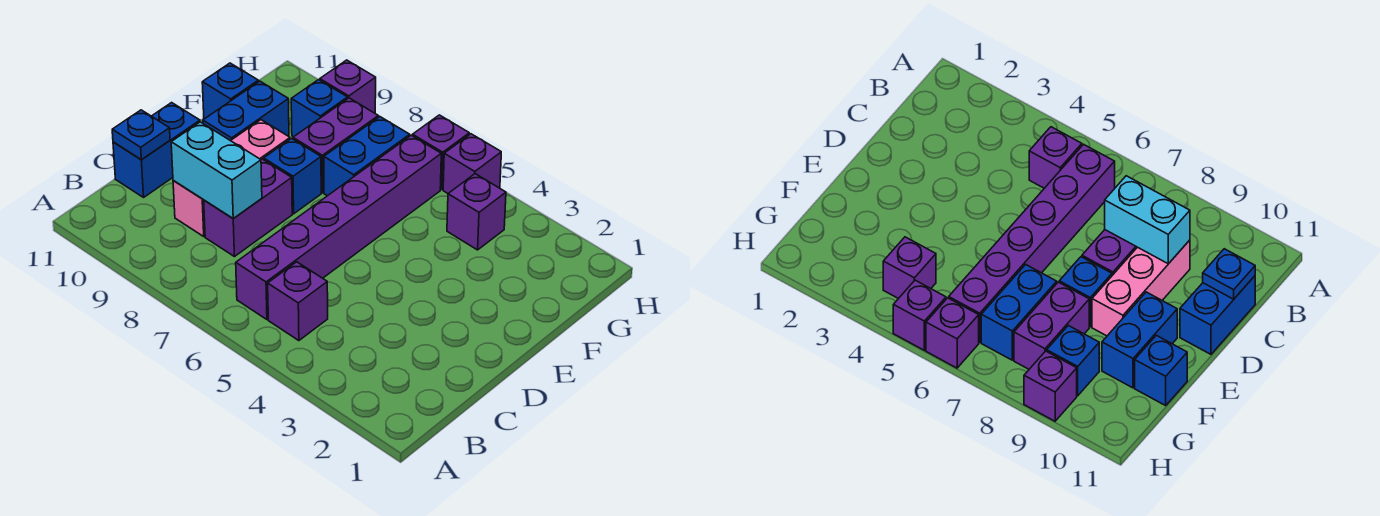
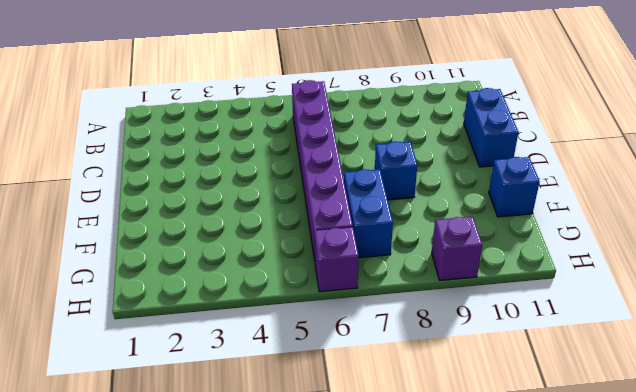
none -> purple brick B5 level 1
none -> purple brick C8:D8 level 1
none -> pink brick C9:E9 level 1

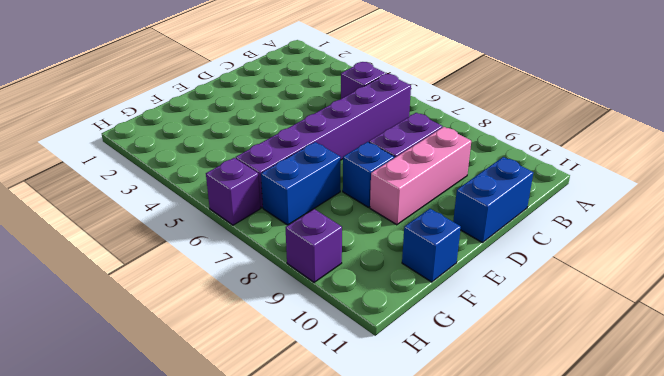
none -> blue brick E10:F10 level 1
none -> purple brick F8:G8 level 1
none -> purple brick G4 level 1

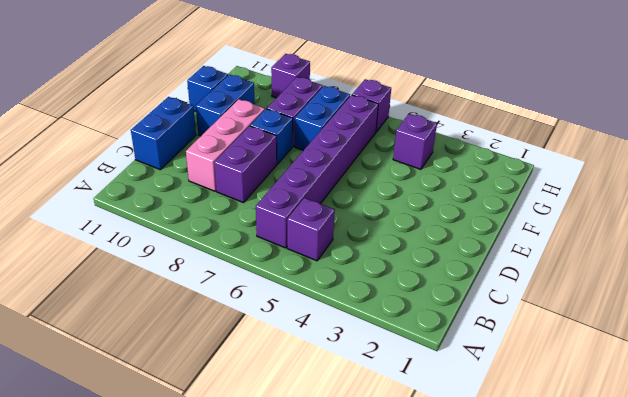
none -> blue brick G9 level 1
none -> purple brick H5 level 1
none -> cyan brick C8:C9 level 2

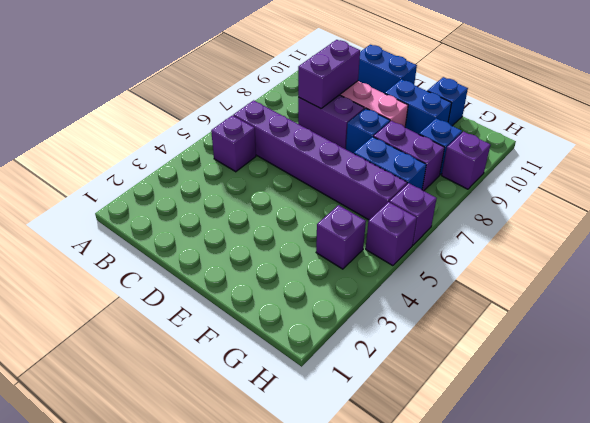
purple brick C8:C9 level 2 -> cyan brick C8:C9 level 2
none -> blue plate C11 level 2

